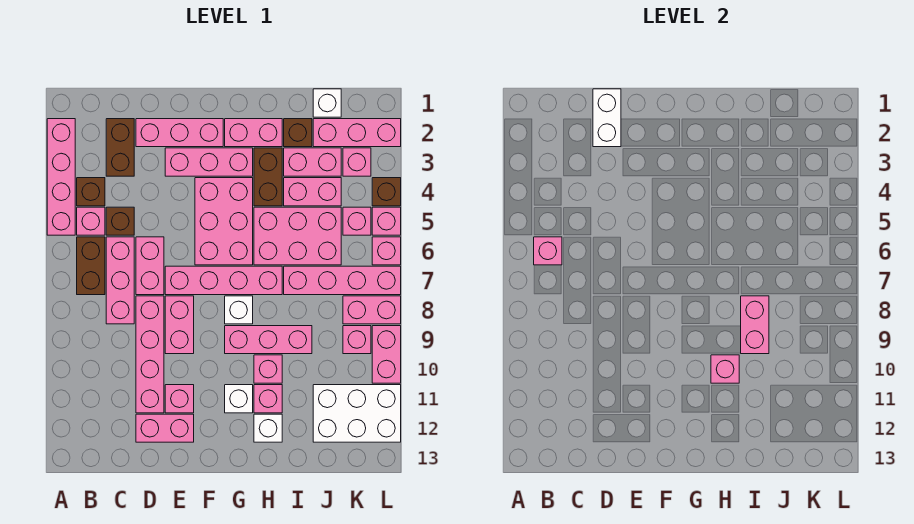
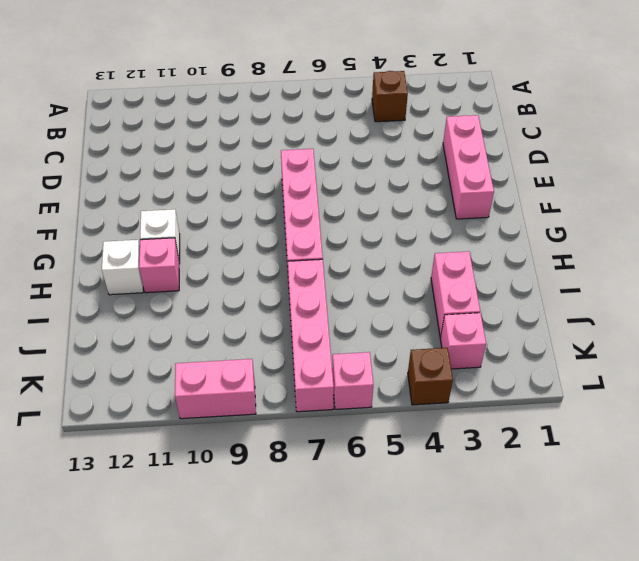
none -> pink brick A2:A5 level 1
none -> pink brick B5 level 1
none -> brown brick B6:B7 level 1
none -> brown brick C2:C3 level 1

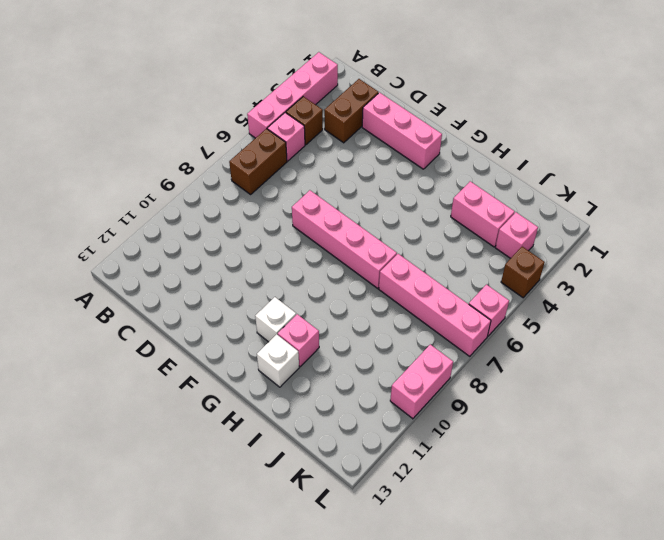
none -> brown brick C5 level 1
none -> pink brick C6:C8 level 1
none -> pink brick D6:D7 level 1
none -> pink brick D8:D11 level 1

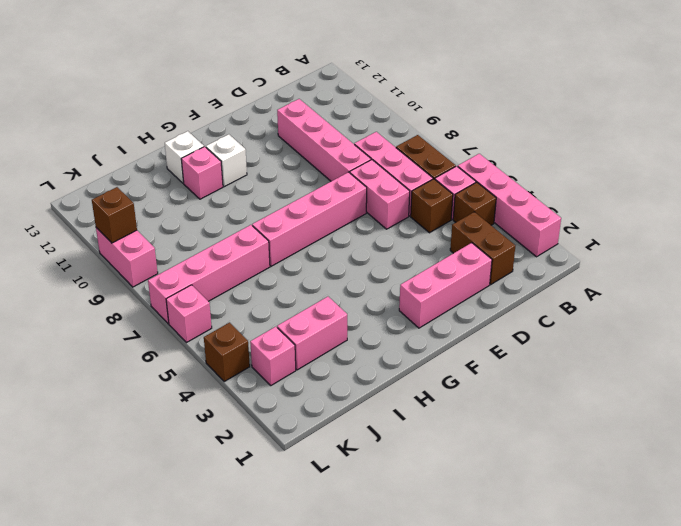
brown brick L10 level 2 -> brown brick I2 level 1
none -> pink brick D12:E12 level 1
none -> pink brick E3:G3 level 1
none -> pink brick E8:E9 level 1
none -> pink brick E11 level 1

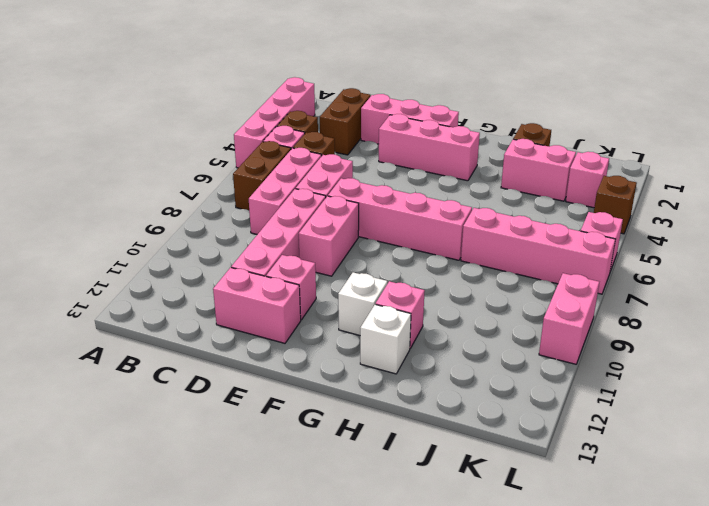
none -> pink brick F4:G6 level 1
none -> pink brick G2:H2 level 1
none -> white brick G8 level 1
none -> pink brick G9:I9 level 1

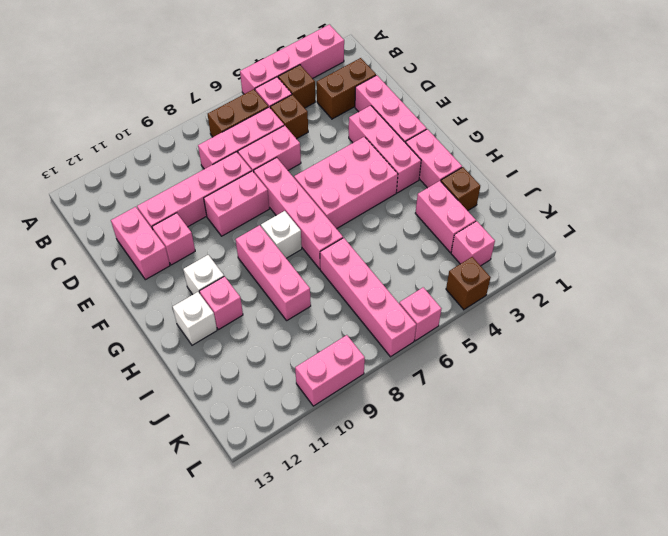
none -> brown brick H3:H4 level 1
none -> pink brick H5:J6 level 1
none -> pink brick H10 level 1
none -> pink brick I4:J4 level 1

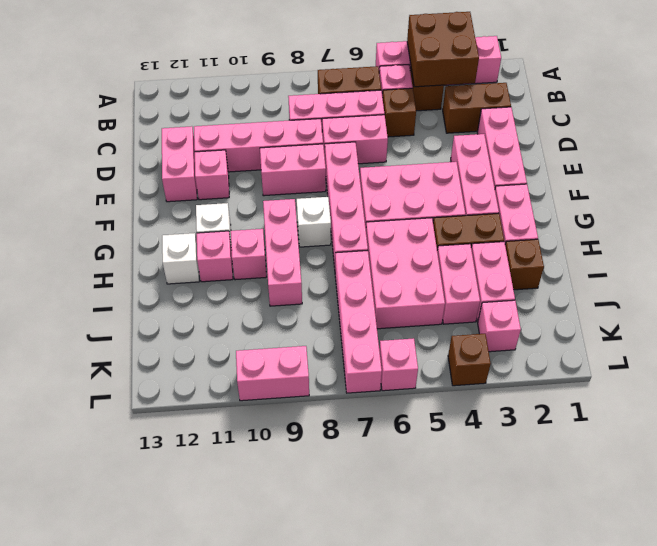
brown brick A3:B4 level 2 -> none
none -> white brick J1 level 1
none -> pink brick J2:L2 level 1
none -> white brick J11:L12 level 1
none -> pink brick K5 level 1

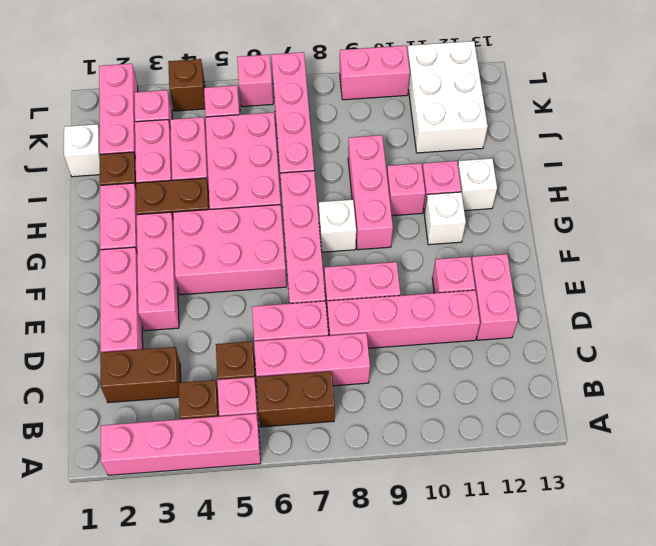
none -> pink brick K8:L8 level 1
none -> pink brick K9 level 1
none -> pink brick L5 level 1
none -> pink brick B6 level 2

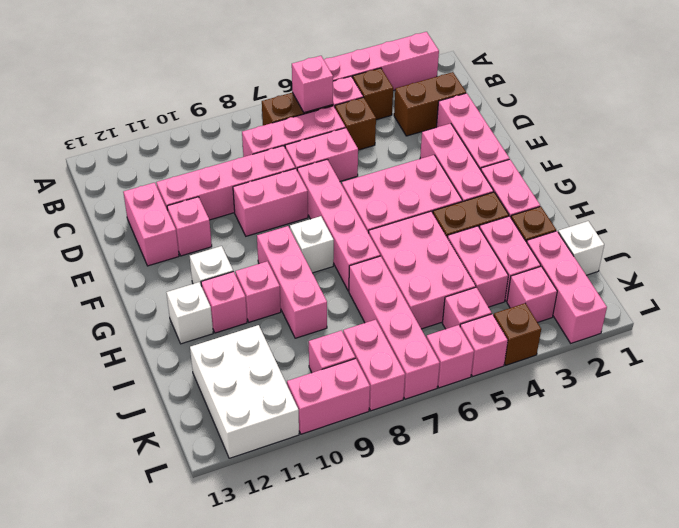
none -> white brick D1:D2 level 2
none -> pink brick H10 level 2
none -> pink brick I8:I9 level 2

